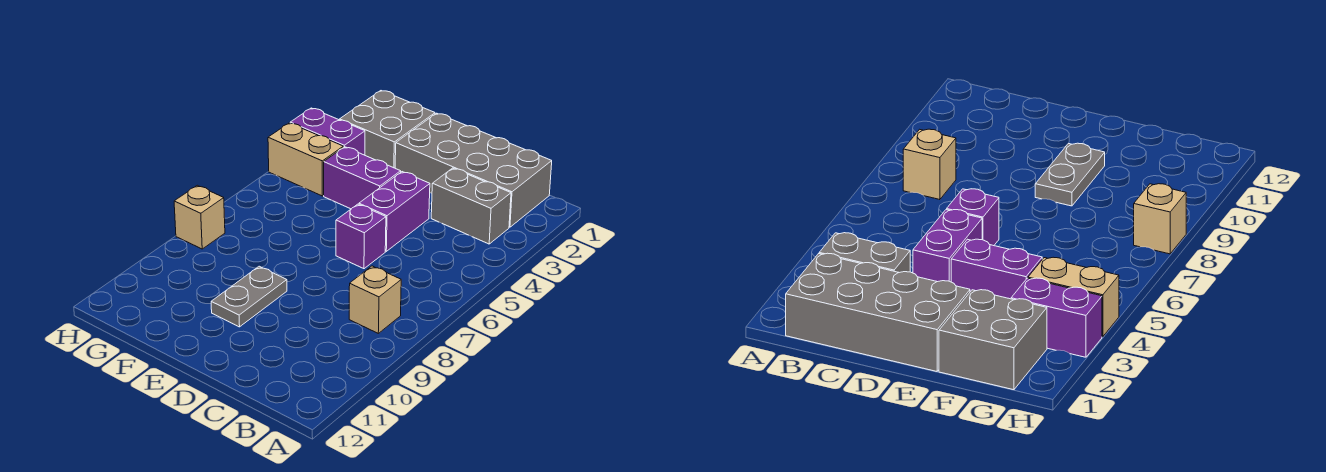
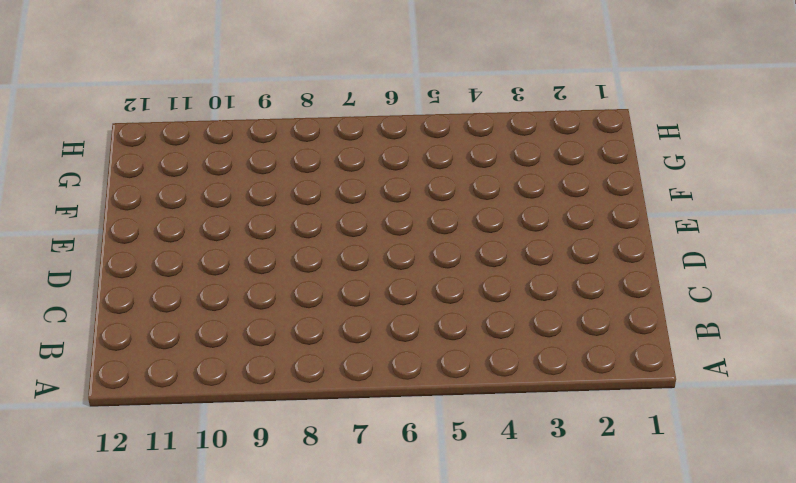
none -> grey brick B1:E2 level 1
none -> grey brick B3:C3 level 1

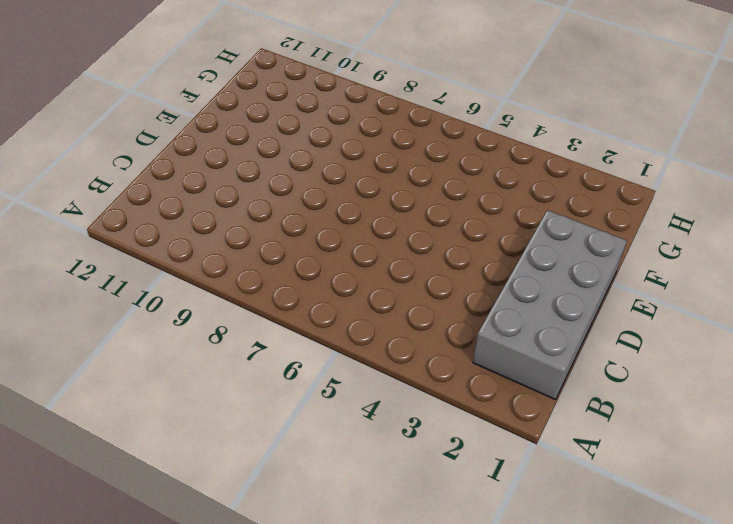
none -> grey brick B3:C3 level 1
none -> tan brick B8 level 1

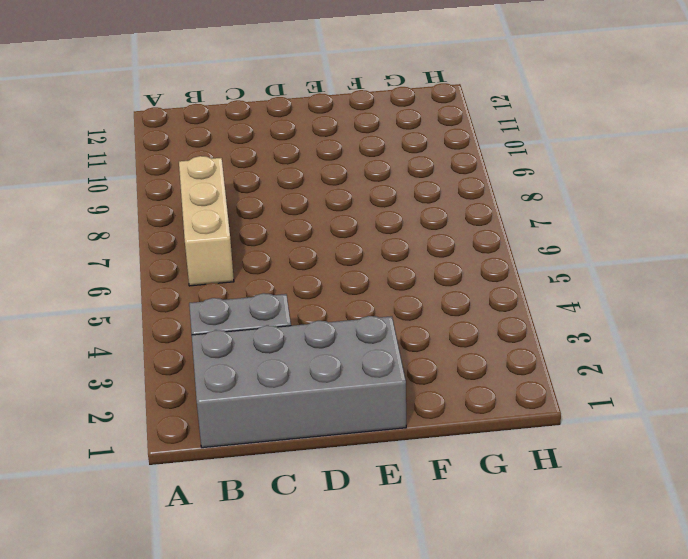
tan brick B6:B8 level 1 -> tan brick B8 level 1
none -> purple brick D4:D5 level 1
none -> purple brick D6 level 1

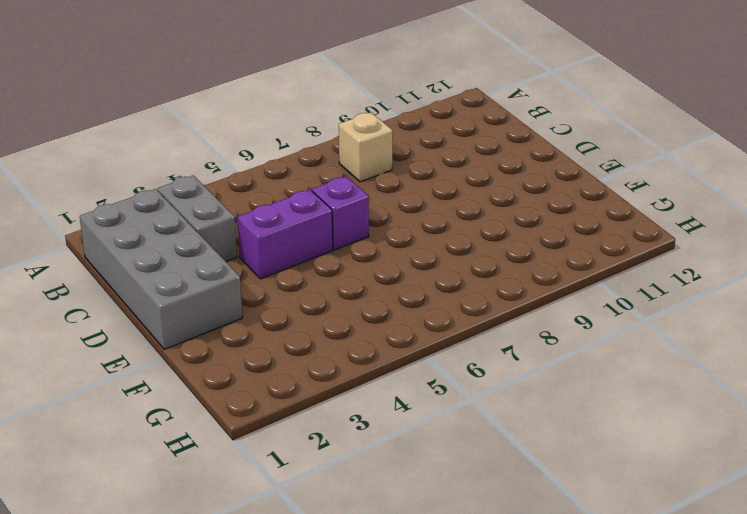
none -> purple brick E4:F4 level 1
none -> grey plate E9:E10 level 1

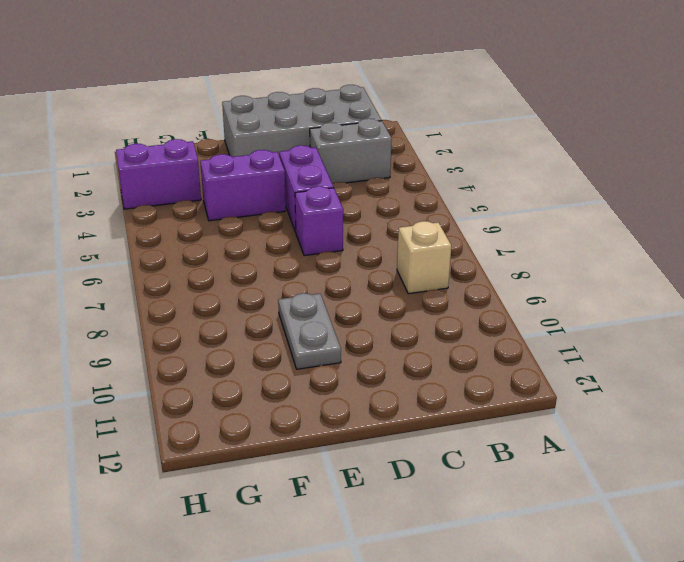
none -> grey brick F1:G2 level 1
none -> tan brick G4:H4 level 1

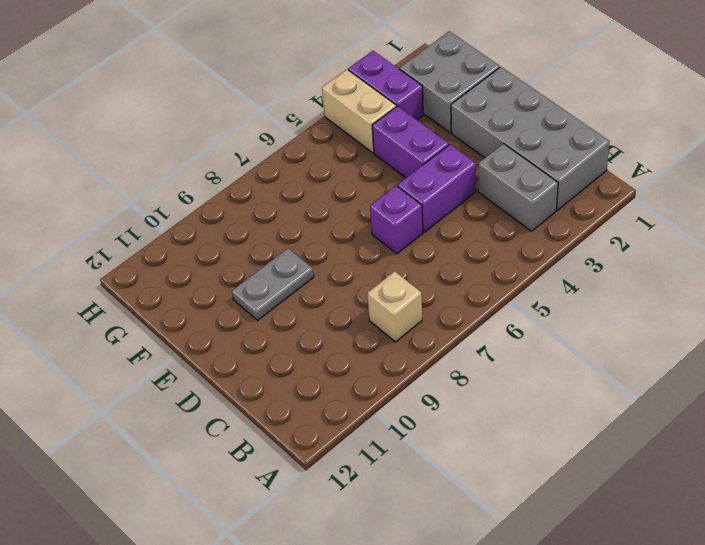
none -> tan brick H8 level 1

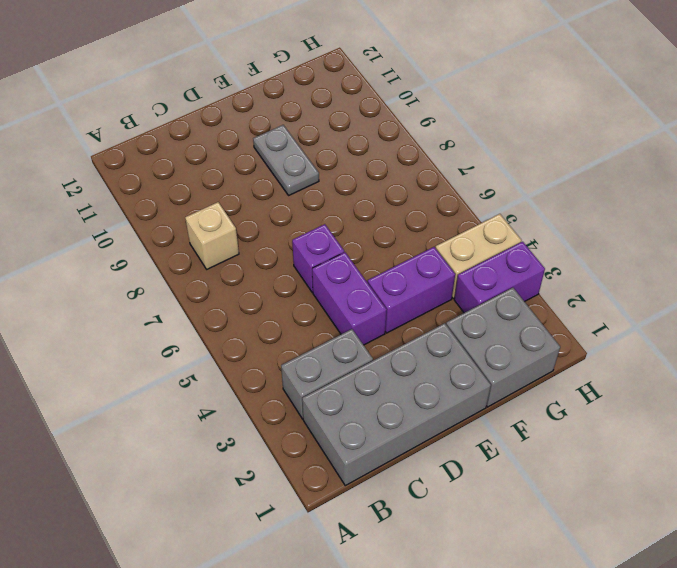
none -> tan brick H8 level 1

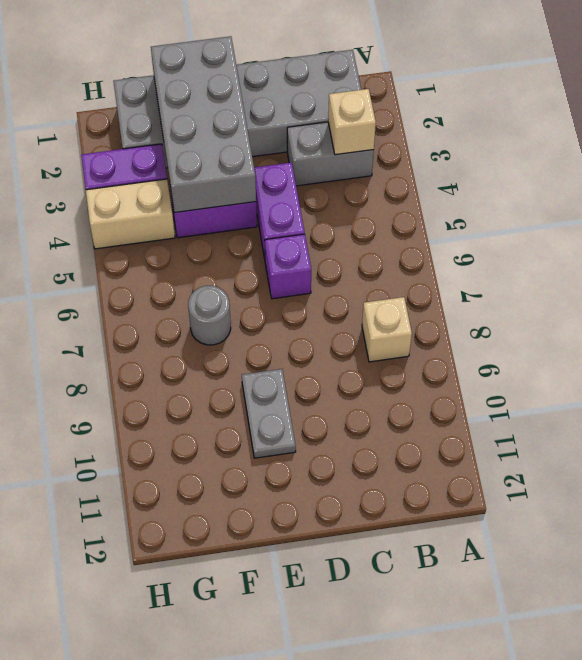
tan brick B3 level 2 -> tan brick H8 level 1
grey brick E1:F4 level 2 -> none
grey round brick F7 level 1 -> none

